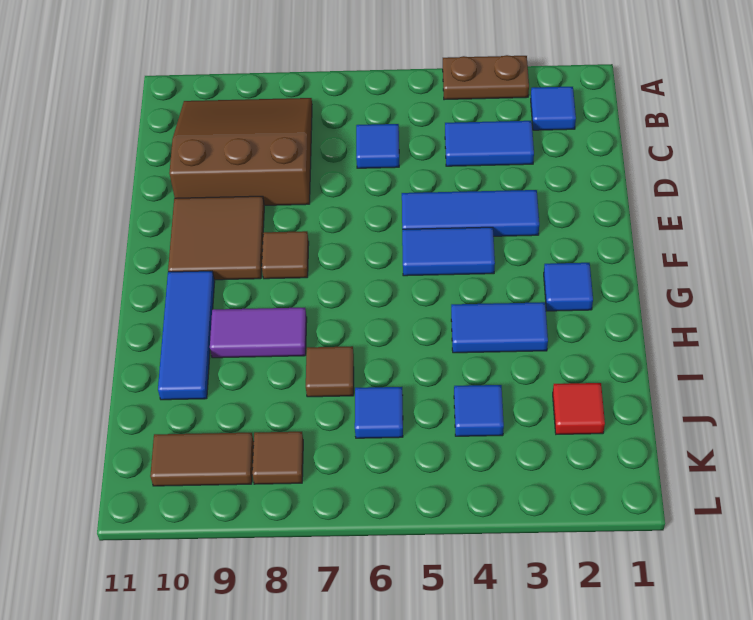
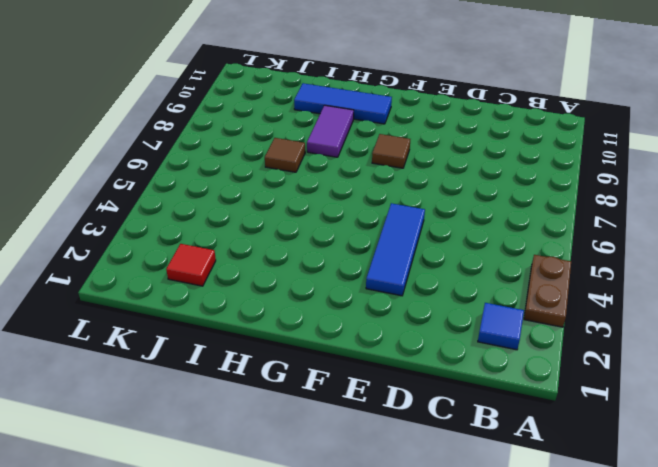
none -> brown slope B8:D10 level 1 top D
none -> blue tile C3:C4 level 1
none -> blue tile C6 level 1

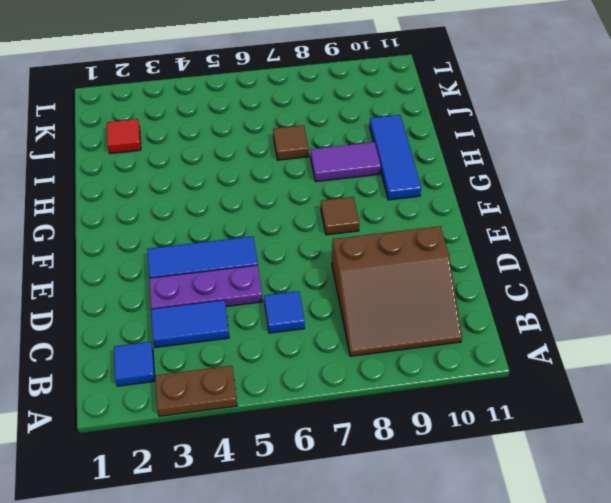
purple plate D3:D5 level 1 -> none
none -> brown tile E9:F10 level 1
none -> blue tile F4:F5 level 1
none -> blue tile G2 level 1

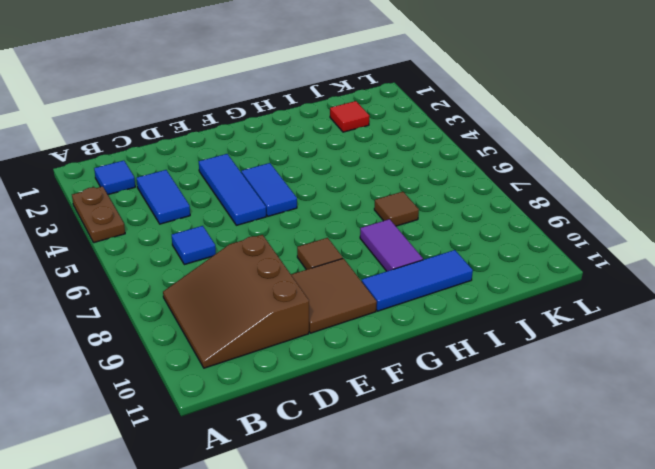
none -> blue tile G2 level 1
none -> blue tile H3:H4 level 1
none -> blue tile J4 level 1

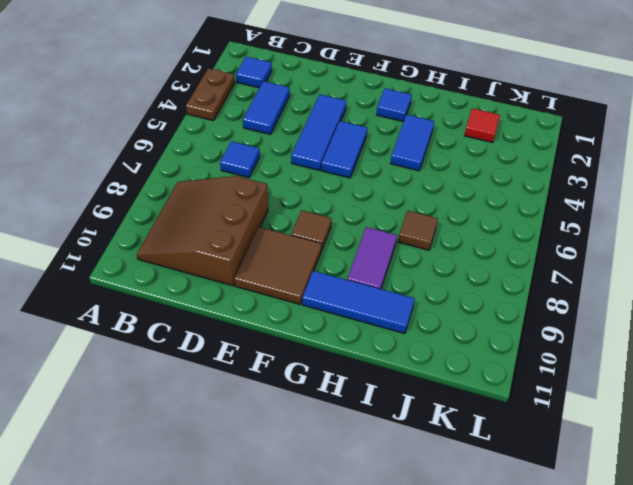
none -> blue tile J4 level 1
none -> blue tile J6 level 1
none -> brown tile K8 level 1

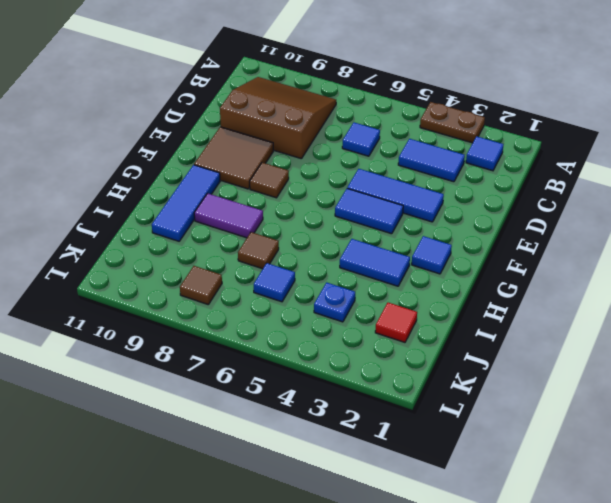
blue plate J4 level 1 -> blue tile J4 level 1
none -> brown tile K9:K10 level 1

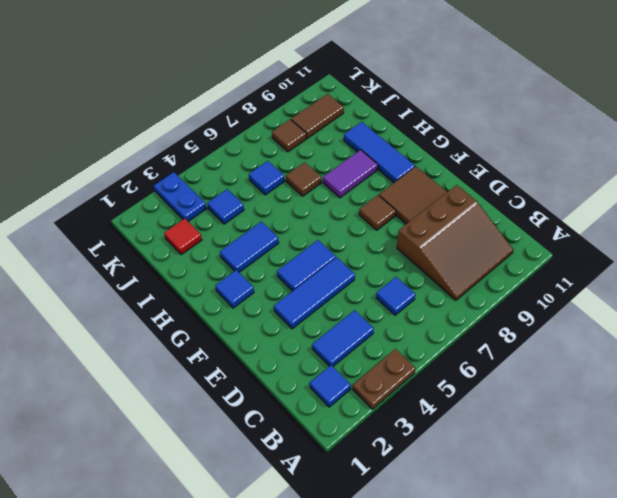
blue plate K3:L3 level 1 -> none

